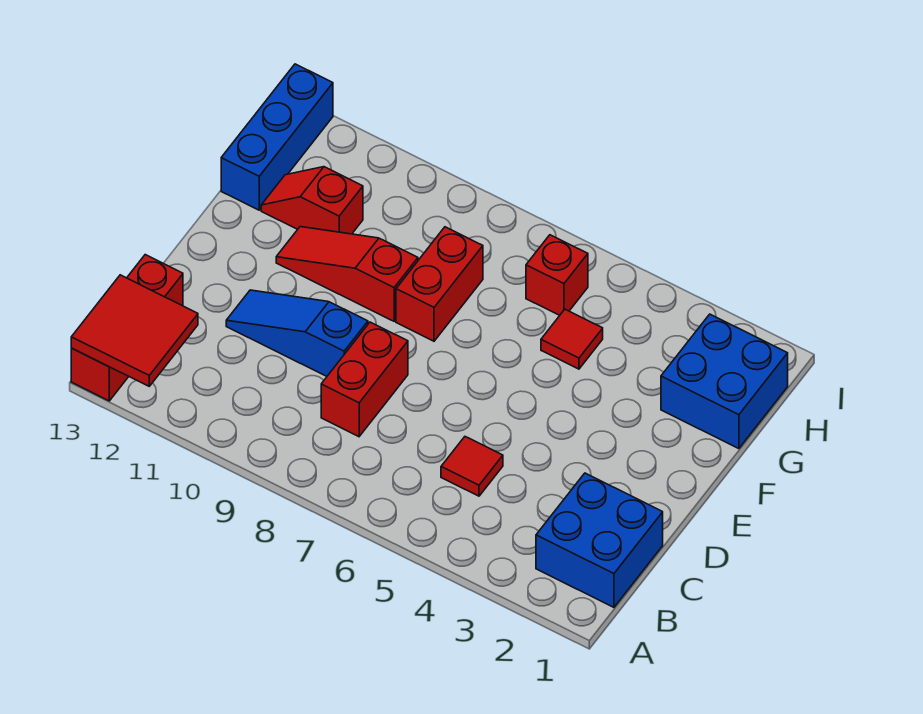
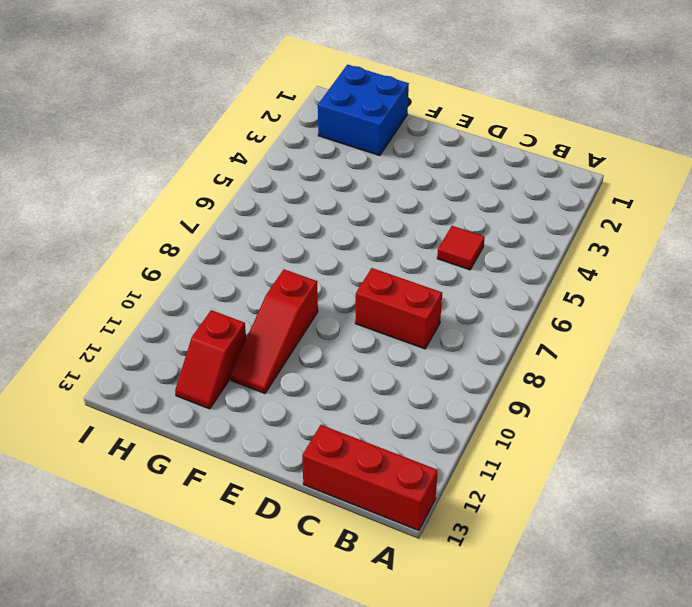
none -> blue brick B1:C2 level 1
none -> blue slope D9:D11 level 1 top 9
none -> red brick F8:G8 level 1

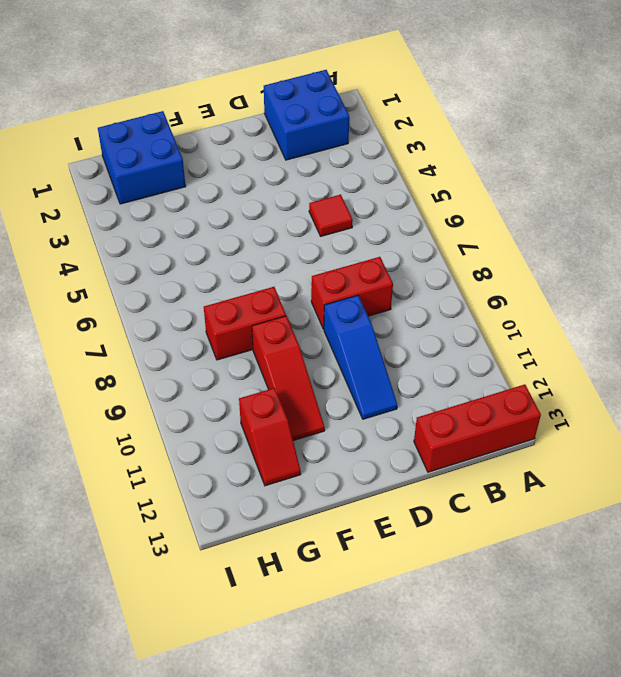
none -> red tile G5 level 1
none -> blue brick G13:I13 level 1
none -> red brick H6 level 1

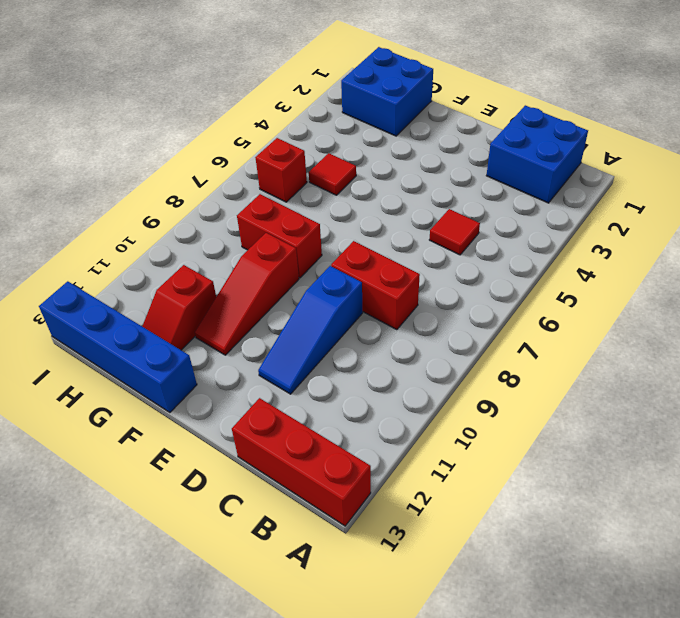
blue brick F13:I13 level 1 -> blue brick G13:I13 level 1
none -> red tile A12:B13 level 2

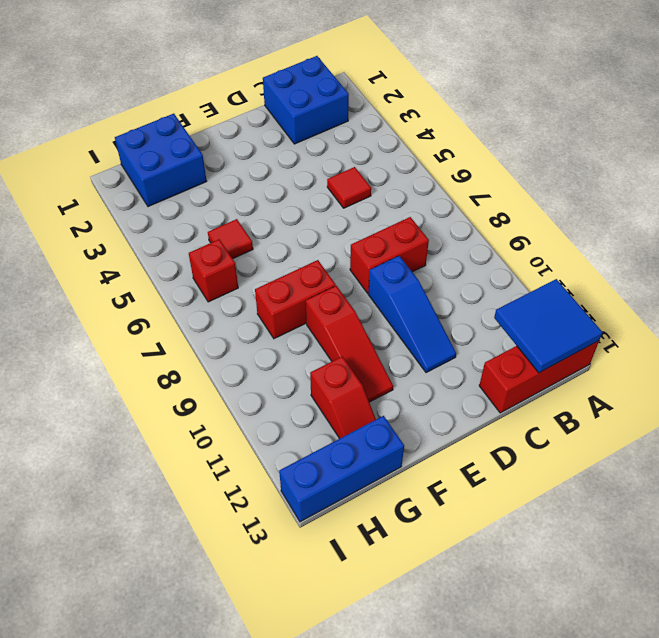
blue tile A12:B13 level 2 -> red tile A12:B13 level 2

